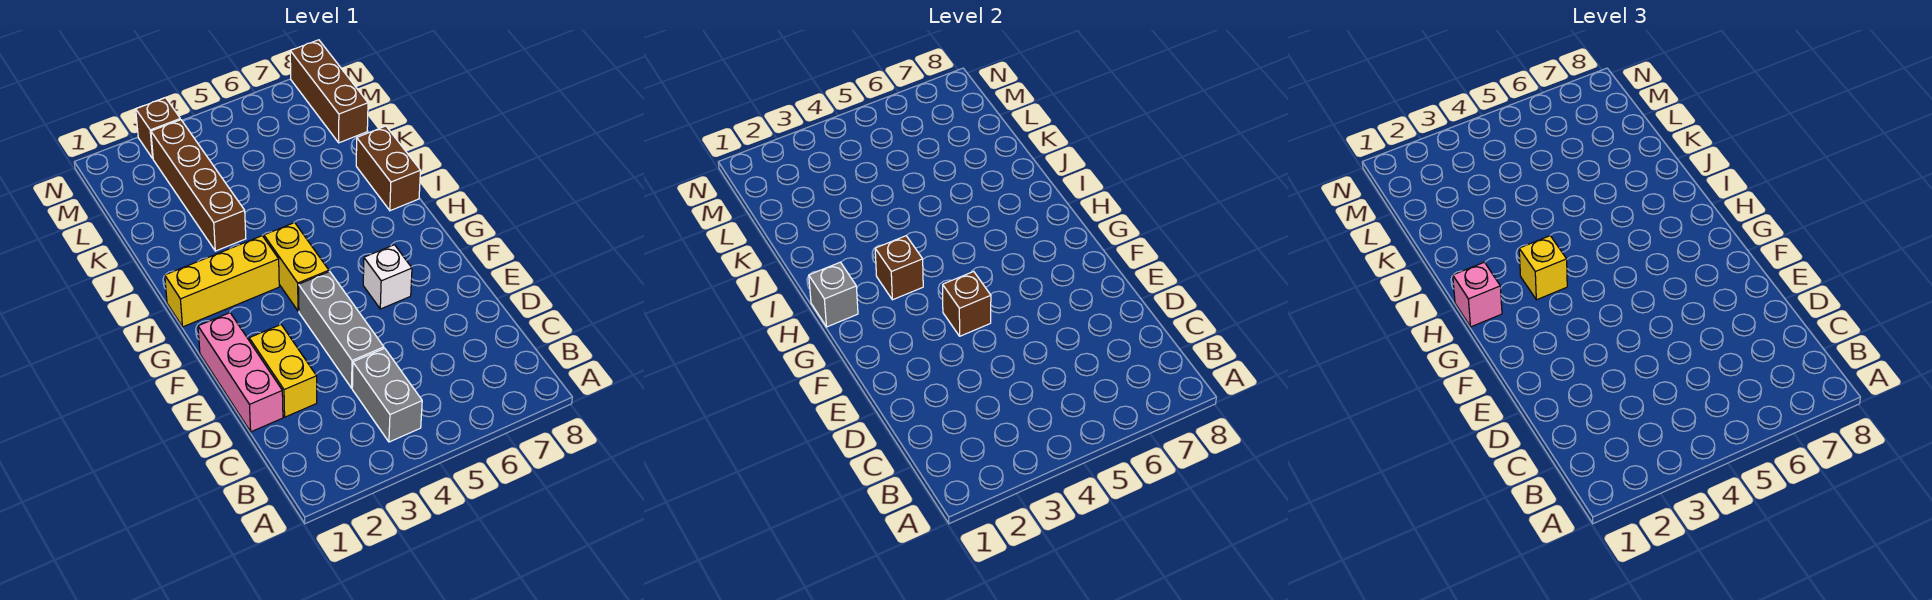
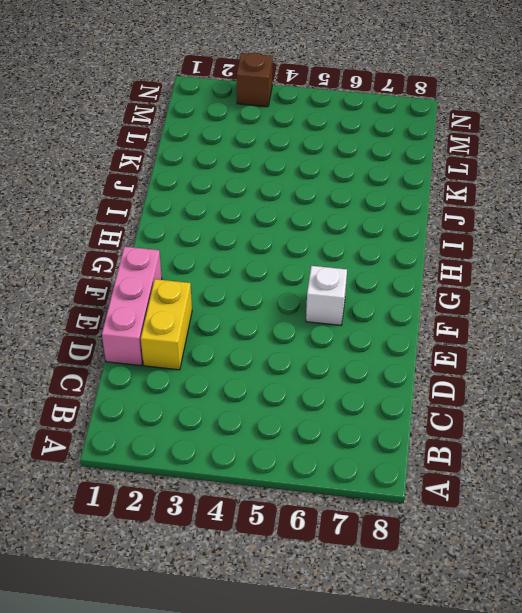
none -> grey brick B4:C4 level 1
none -> grey brick D4:F4 level 1
none -> yellow brick G4:H4 level 1

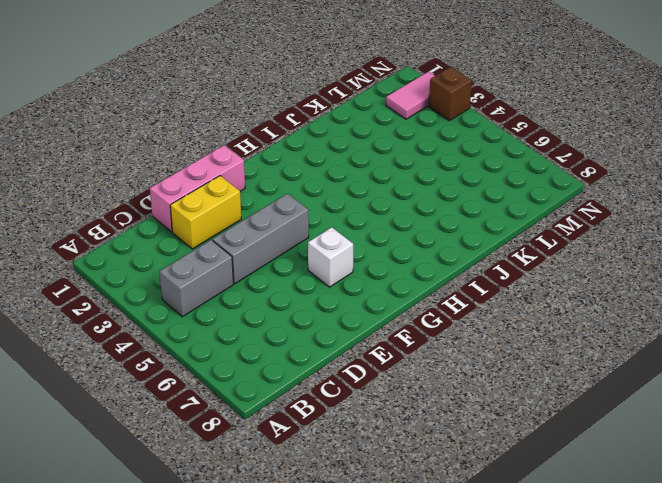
pink tile M2:N2 level 1 -> none
none -> yellow brick G4:H4 level 1
none -> yellow brick H1:H3 level 1
none -> brown brick I8:J8 level 1

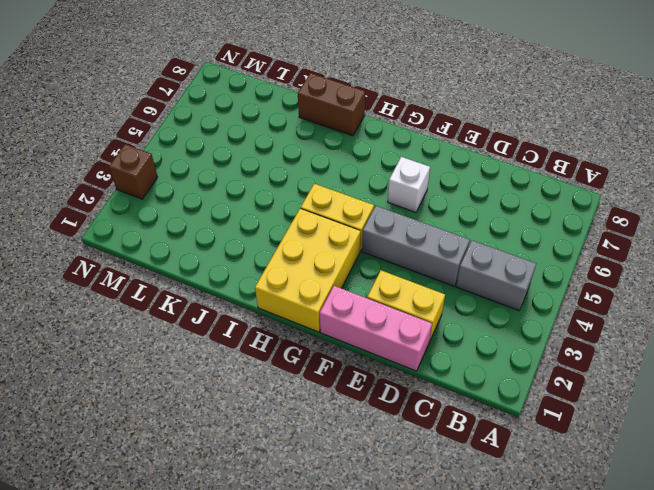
yellow brick G1:H3 level 1 -> yellow brick H1:H3 level 1
none -> brown brick J3:M3 level 1
none -> brown brick L8:N8 level 1
none -> brown brick F4 level 2

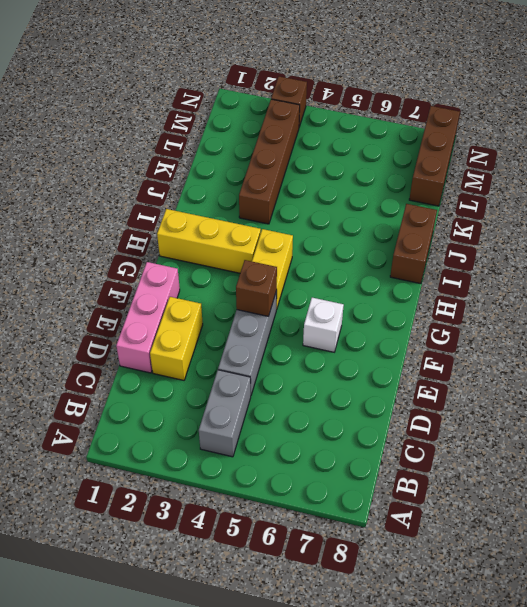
none -> grey brick H1 level 2
none -> brown brick H3 level 2
none -> pink brick H1 level 3

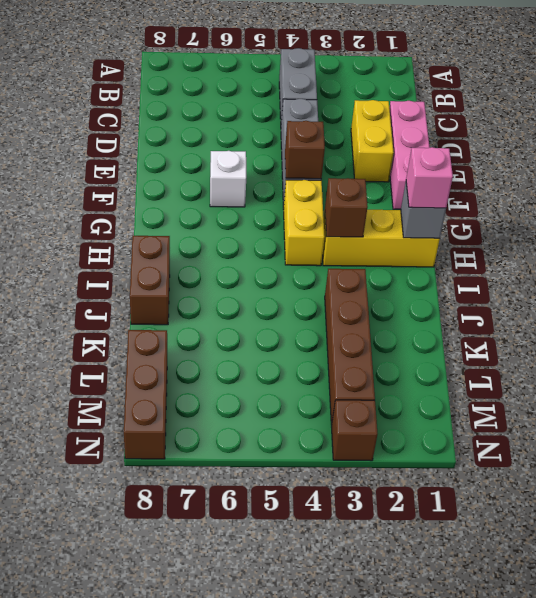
none -> yellow brick H3 level 3

